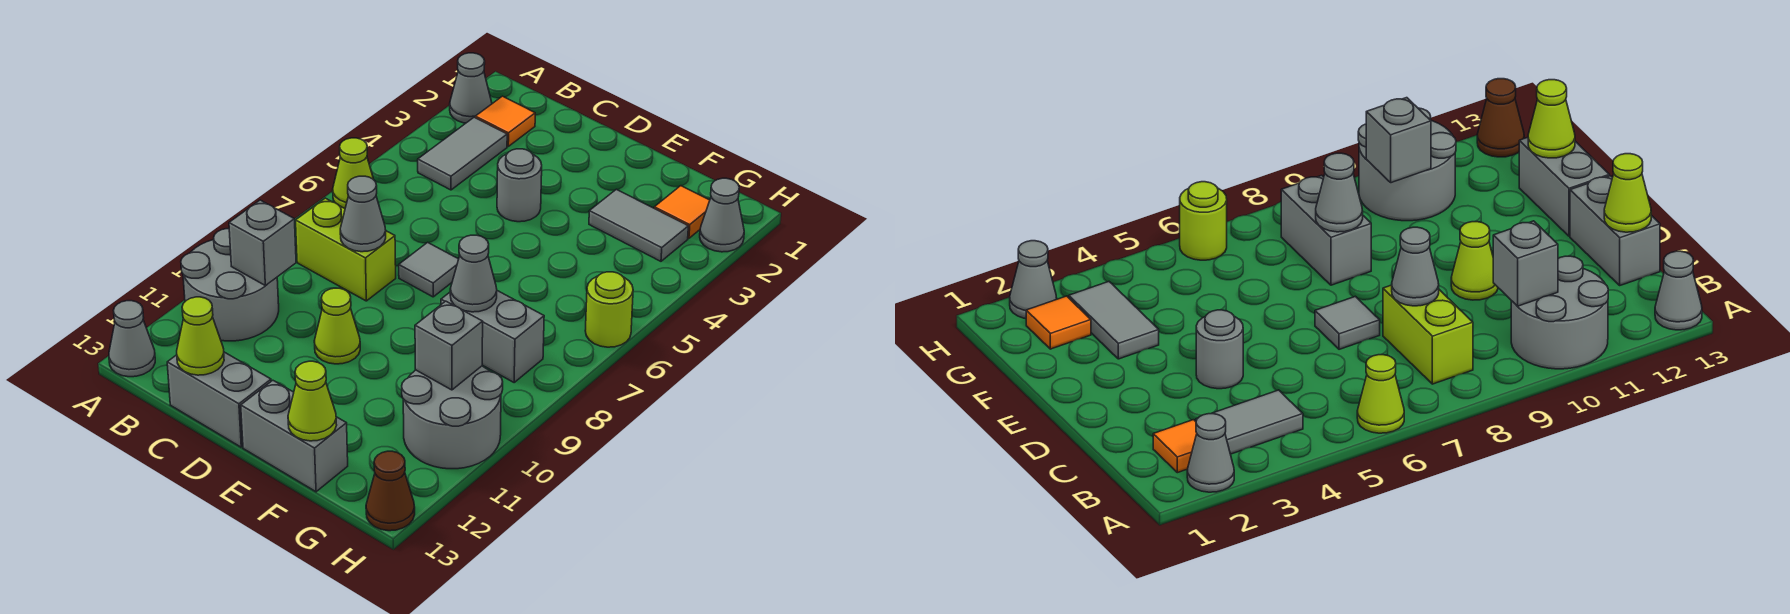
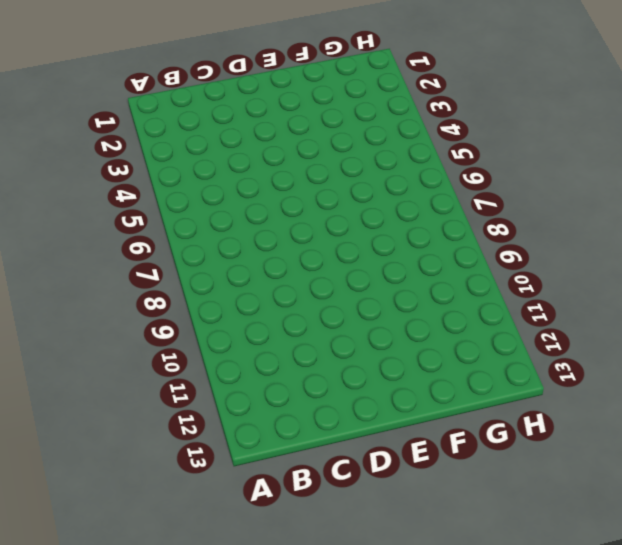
none -> grey cone A2 level 1
none -> lime cone A6 level 1
none -> grey round brick A10:B11 level 1

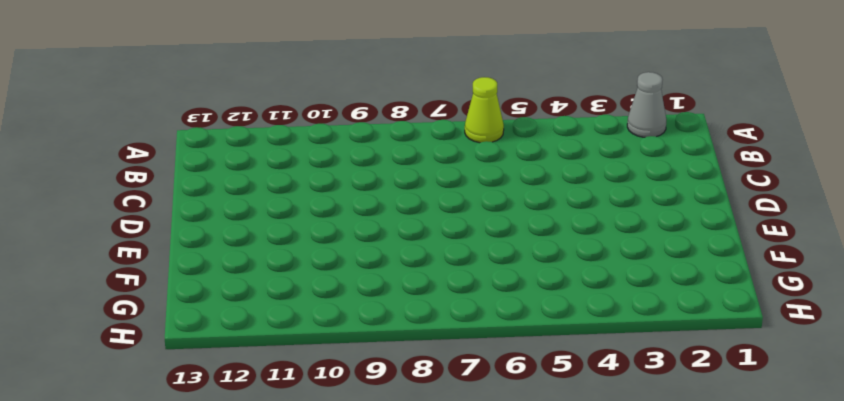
none -> grey round brick A10:B11 level 1
none -> grey cone A13 level 1
none -> orange tile B2 level 1

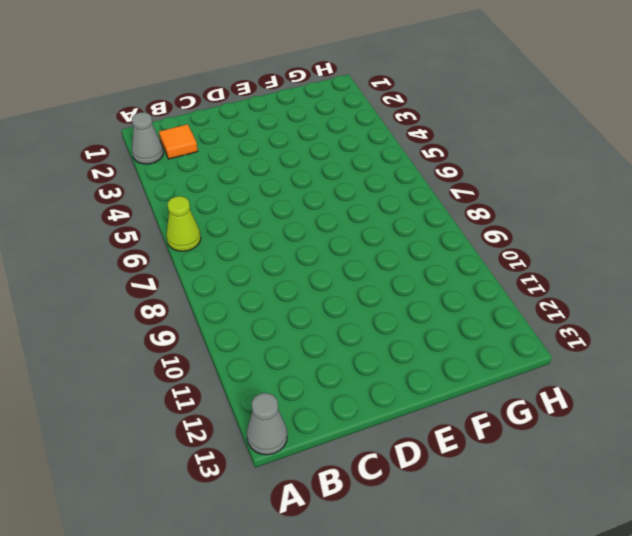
none -> grey round brick A10:B11 level 1
none -> grey tile B3:B4 level 1
none -> lime brick B8:C8 level 1

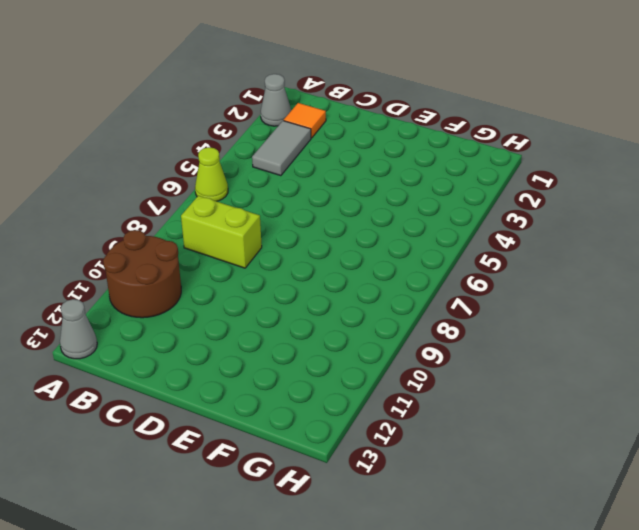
brown round brick A10:B11 level 1 -> grey round brick A10:B11 level 1
none -> grey brick C13:D13 level 1
none -> grey round brick D4 level 1
none -> grey tile D7 level 1

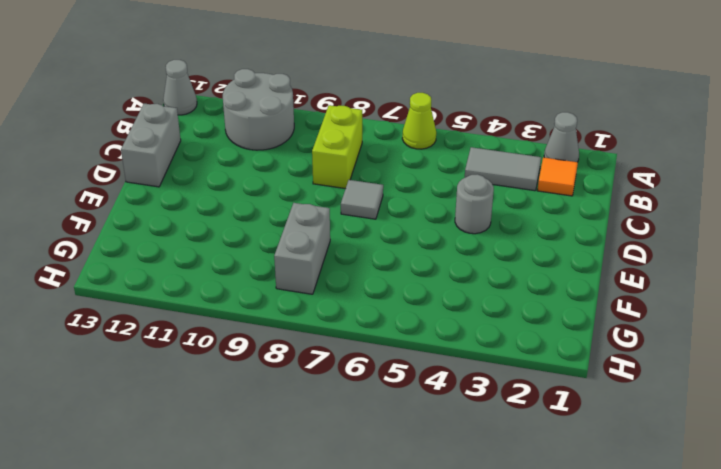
none -> lime cone D10 level 1
none -> grey brick E13:F13 level 1
none -> grey tile F3:G3 level 1

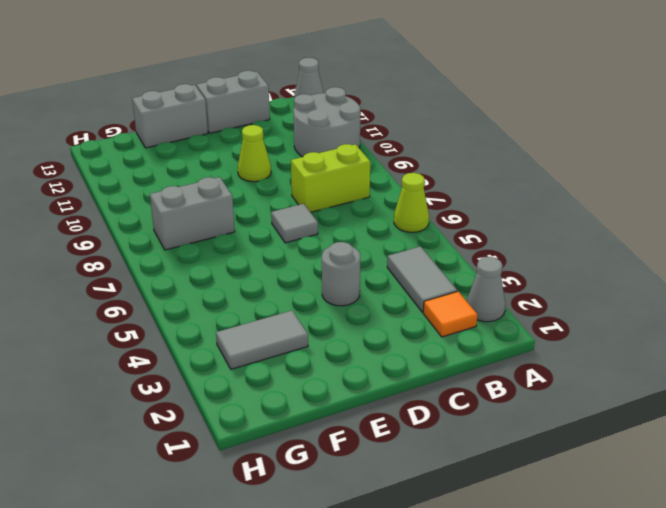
none -> orange tile G2 level 1
none -> grey round brick G10:H11 level 1
none -> grey cone H2 level 1

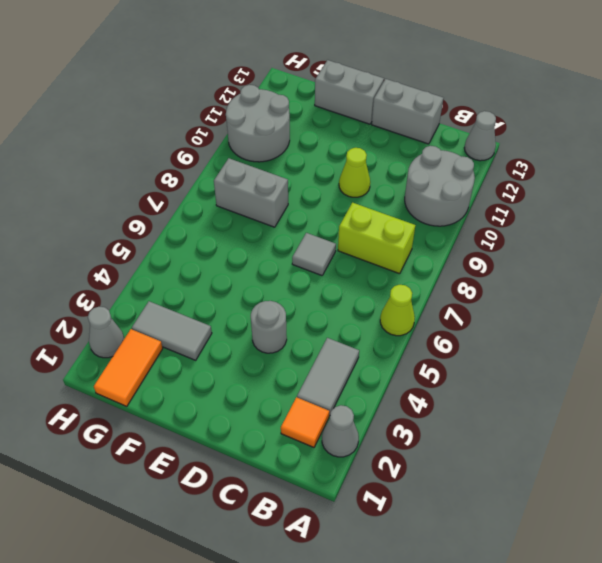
orange tile G1:G2 level 1 -> orange tile G2 level 1
none -> lime round brick H6 level 1
none -> brown cone H13 level 1
none -> grey brick B10 level 2

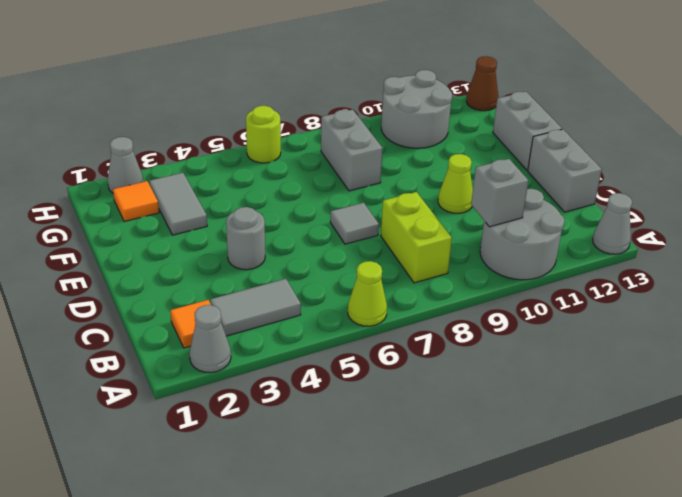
none -> grey cone C8 level 2
none -> lime cone C13 level 2
none -> grey cone F8 level 2

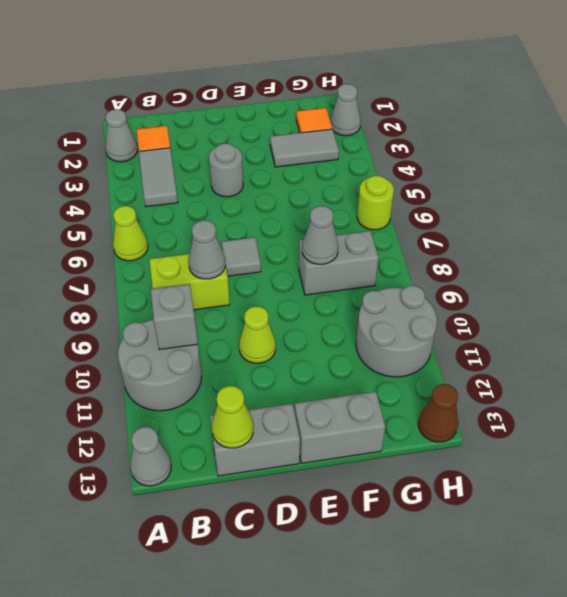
none -> lime cone F13 level 2
none -> grey brick G10 level 2

